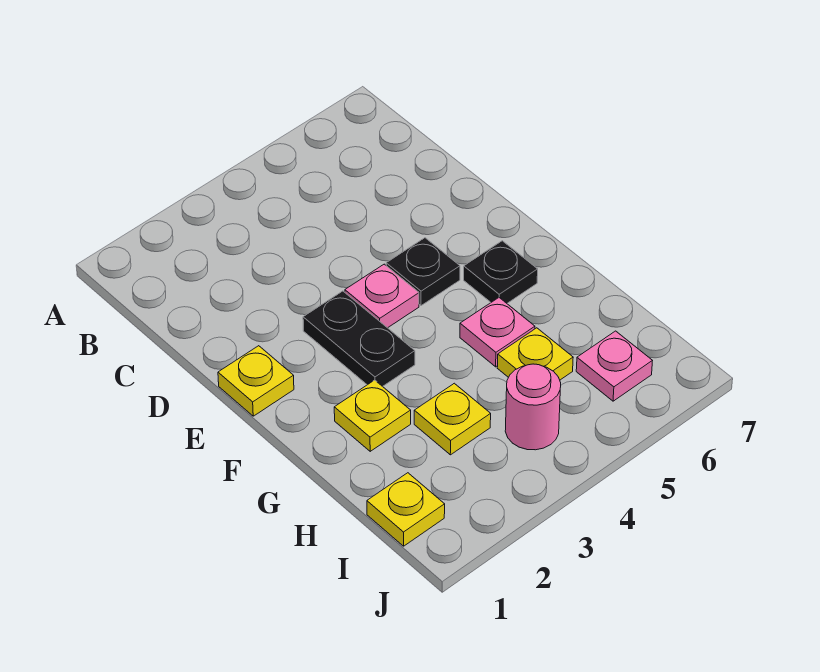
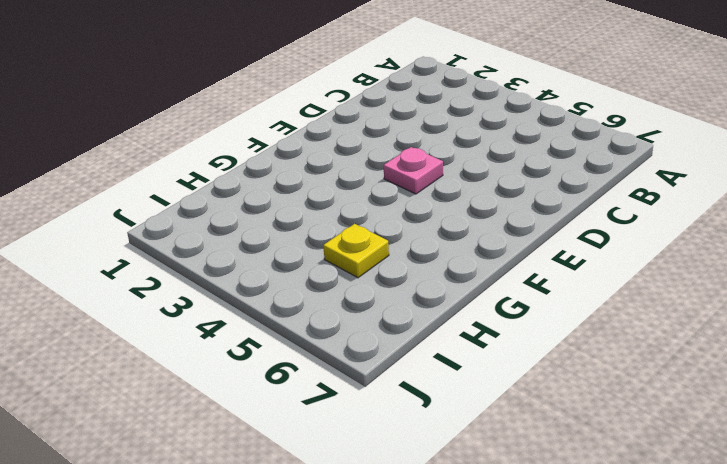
none -> yellow plate E1 level 1
none -> black plate E3:F3 level 1
none -> black plate E5 level 1

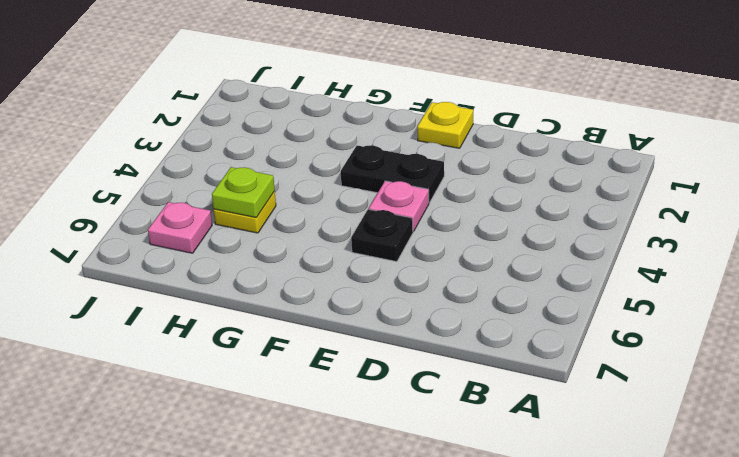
lime plate H5 level 2 -> none
none -> black plate F6 level 1
none -> yellow plate G2 level 1
none -> pink plate G5 level 1

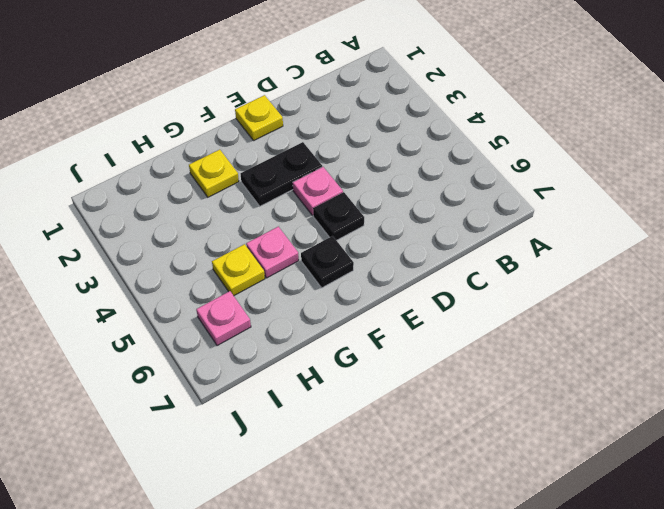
none -> yellow plate H3 level 1
none -> yellow plate I1 level 1
none -> pink round brick I4 level 1

